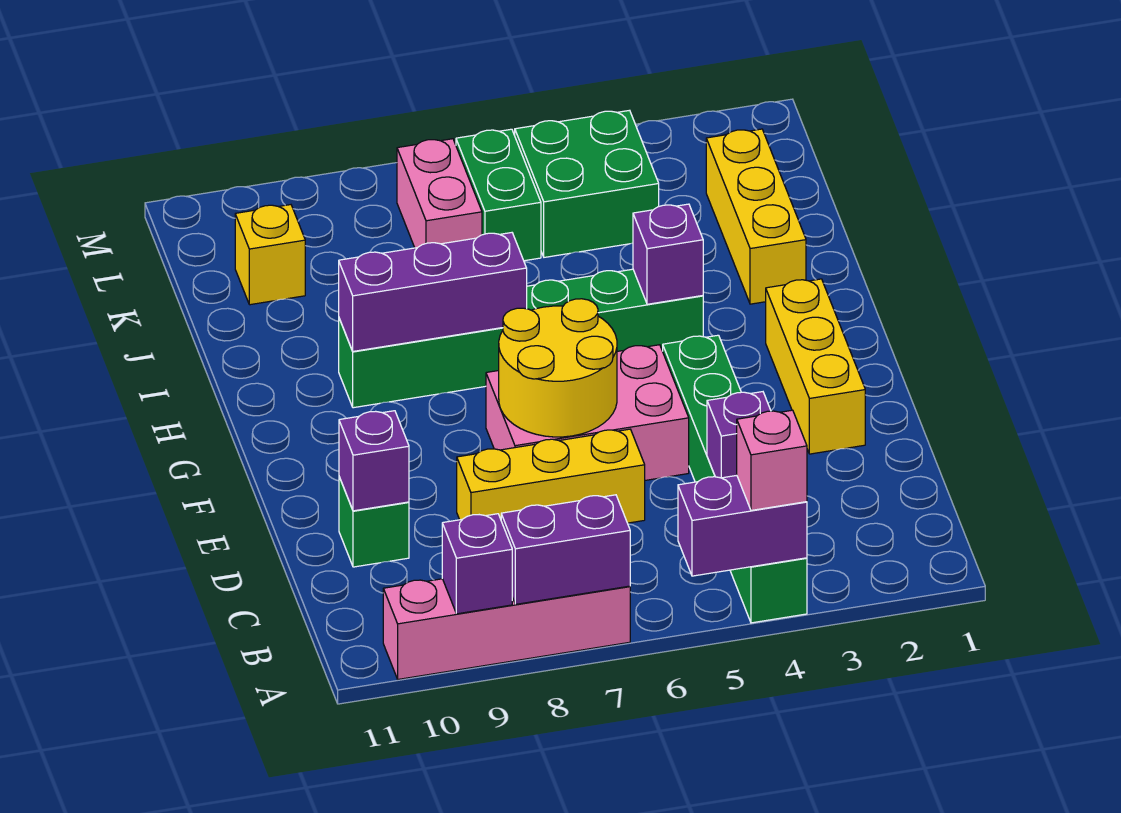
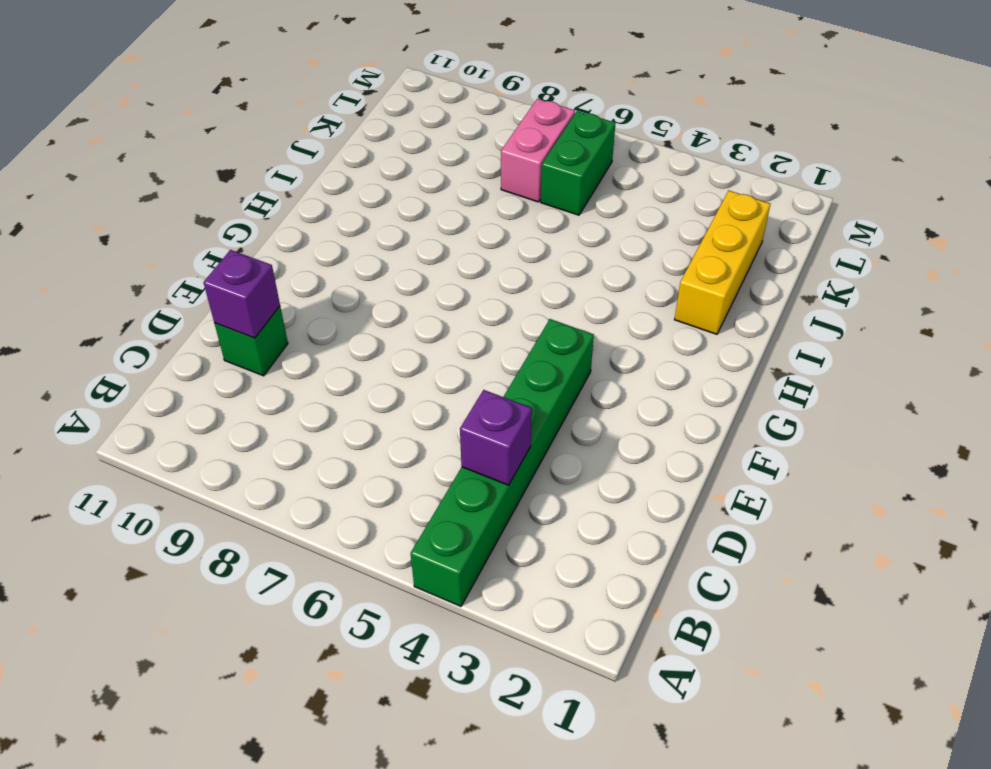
none -> pink brick A7:A10 level 1
none -> yellow brick D6:D8 level 1
none -> yellow brick E2:G2 level 1

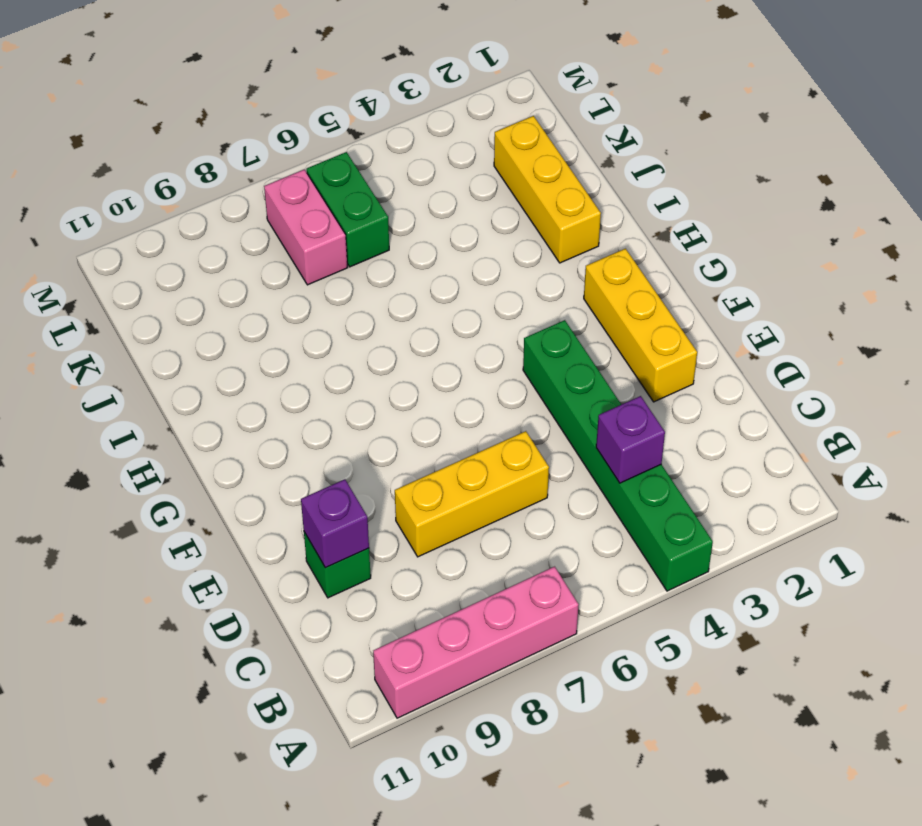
none -> pink brick E5:F7 level 1
none -> green brick H4:H9 level 1
none -> green brick K4:L5 level 1

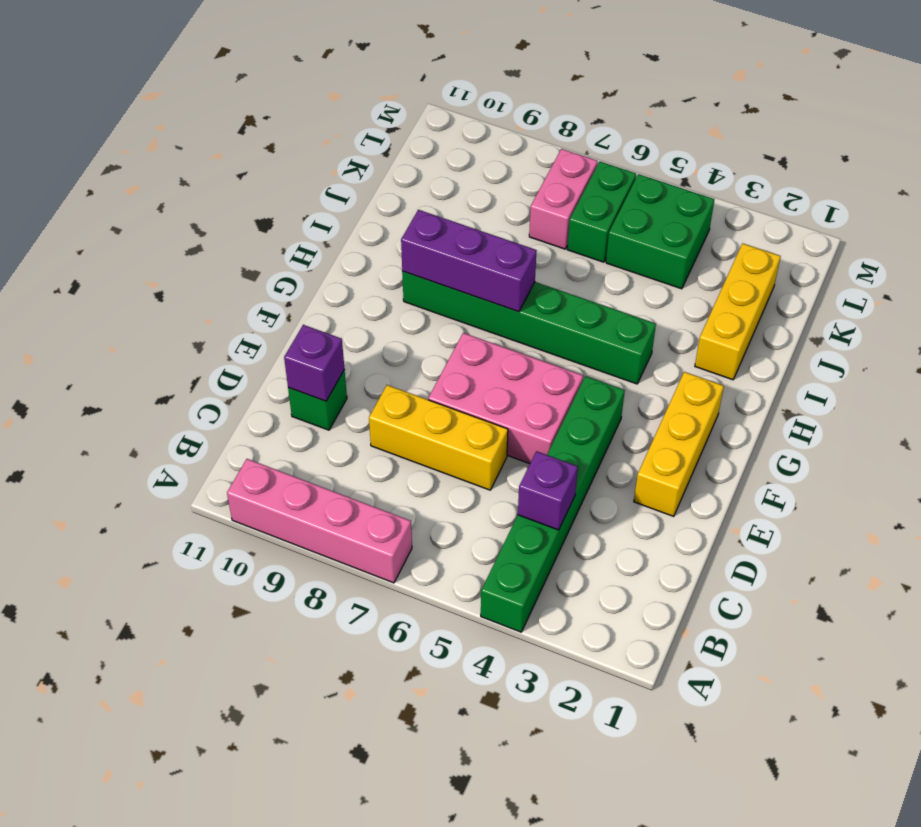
none -> yellow brick K10 level 1
none -> purple brick A4:A5 level 2
none -> purple brick A7:A8 level 2

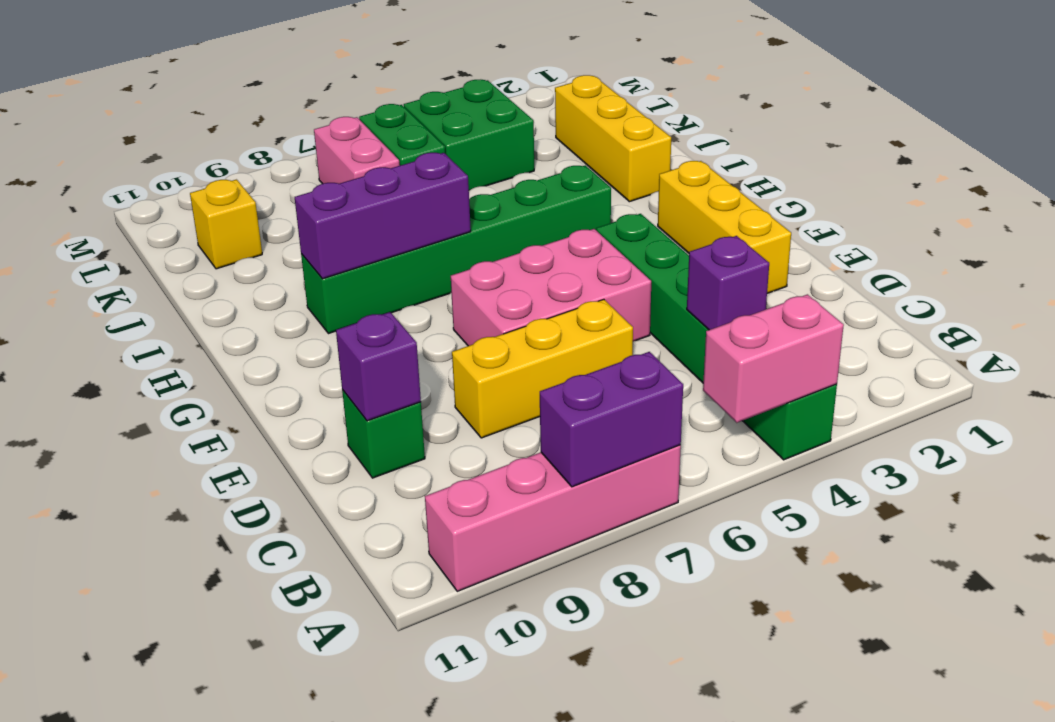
pink brick A4:A5 level 2 -> purple brick A4:A5 level 2
none -> purple brick A9 level 2
none -> yellow round brick E6:F7 level 2
none -> purple brick H4 level 2

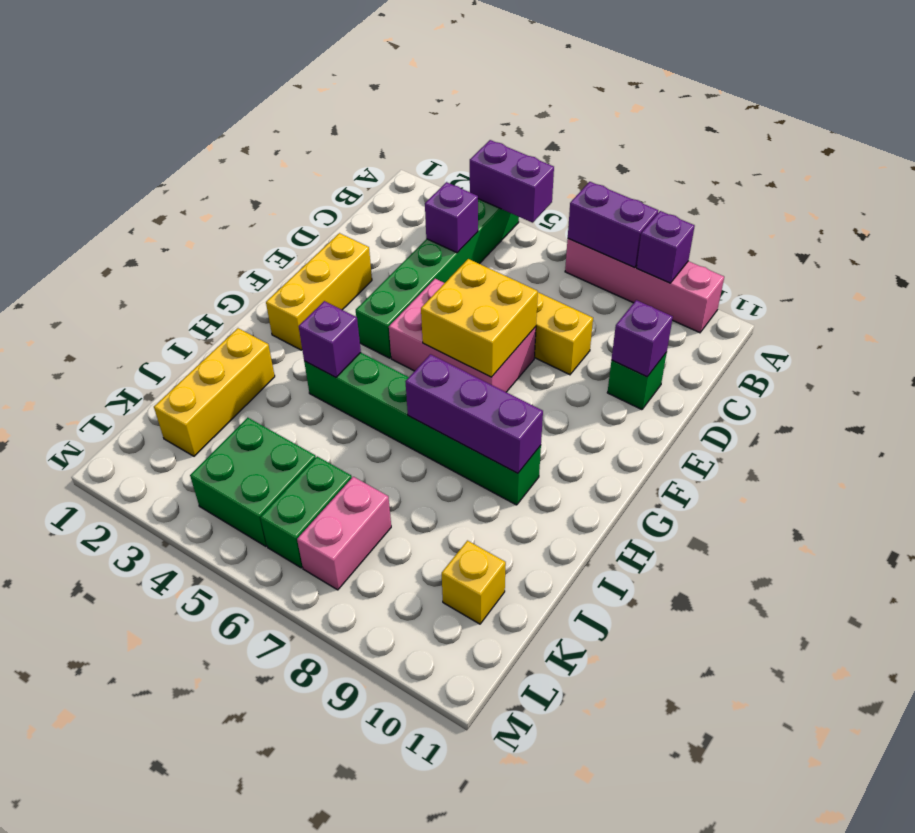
yellow brick E6:F7 level 2 -> yellow round brick E6:F7 level 2
none -> pink brick A4 level 3

